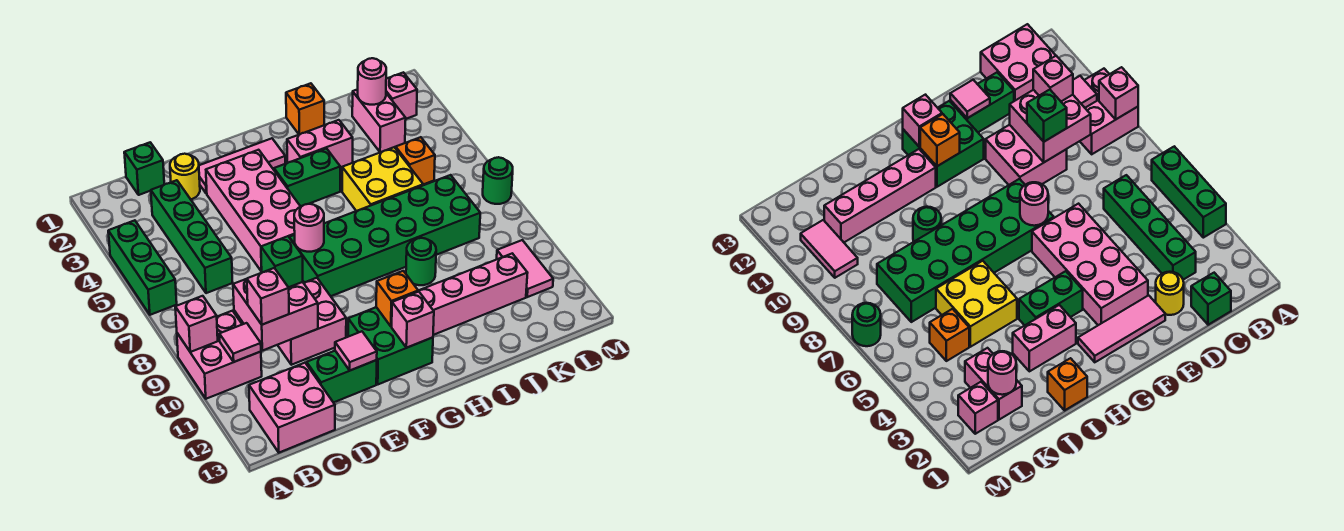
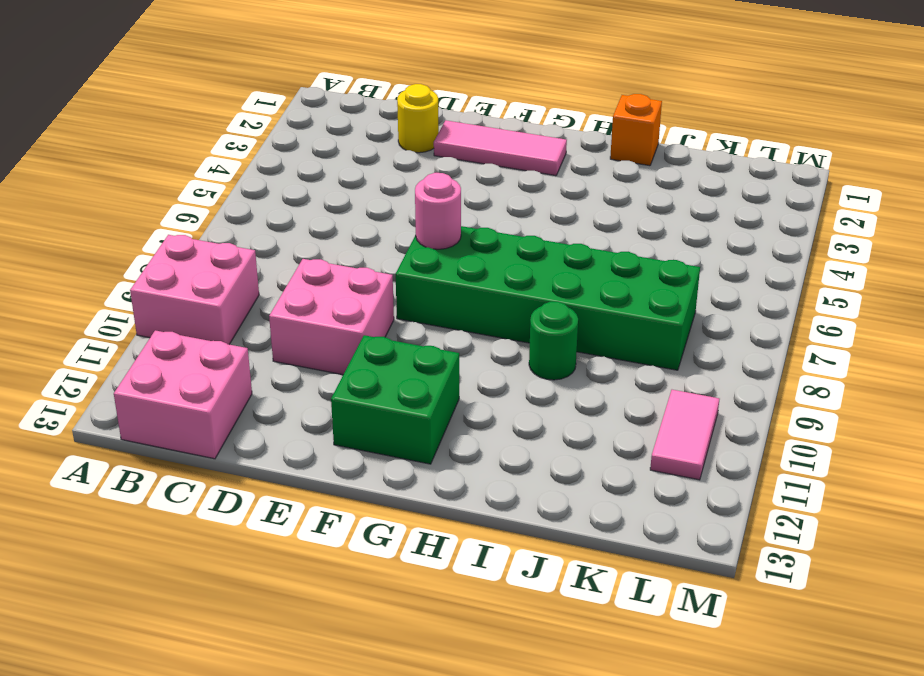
none -> green brick A4:A6 level 1
none -> green brick C1 level 1
none -> green brick C3:C6 level 1
none -> green brick D12:E12 level 1

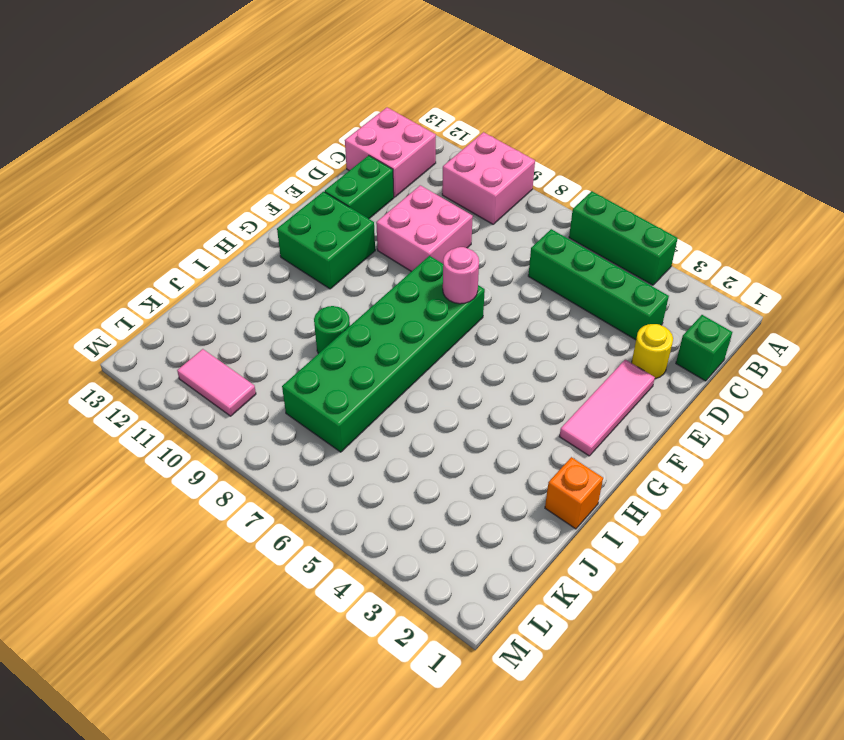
none -> pink brick E3:F6 level 1
none -> green brick G4:H4 level 1
none -> pink brick H3:I3 level 1
none -> pink brick H11:K11 level 1

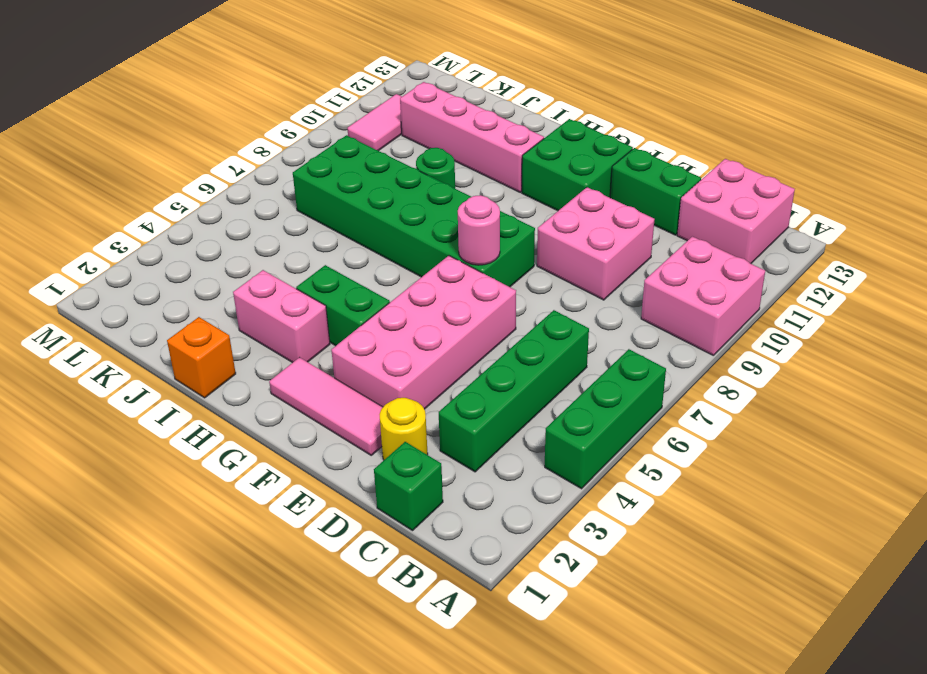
none -> yellow brick I5:J6 level 1
none -> pink brick K2:K3 level 1
none -> orange brick K5 level 1
none -> pink brick L2 level 1

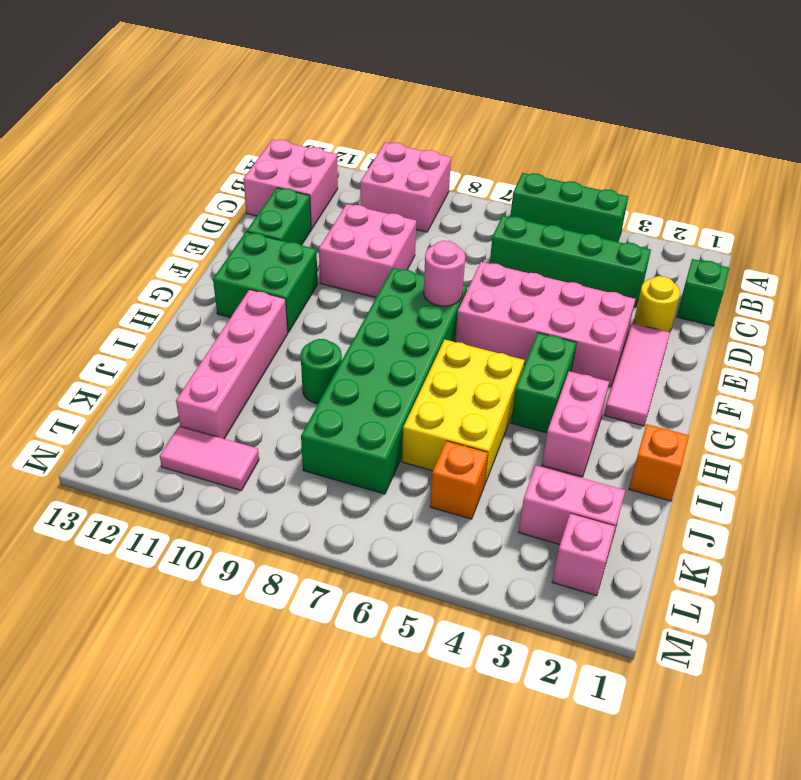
yellow brick H5:J6 level 1 -> yellow brick I5:J6 level 1
none -> green round brick M7 level 1
none -> pink brick A9 level 2
none -> pink tile B10 level 2
none -> pink brick C9:D10 level 2

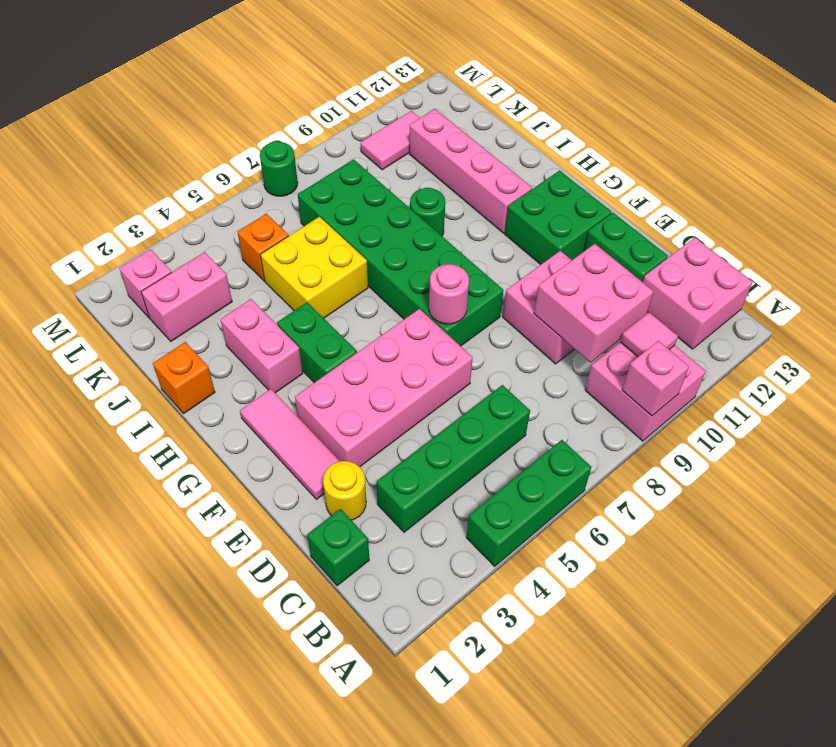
none -> pink tile E12 level 2
none -> orange brick G11 level 2
none -> pink brick G12 level 2
none -> pink round brick K2 level 2

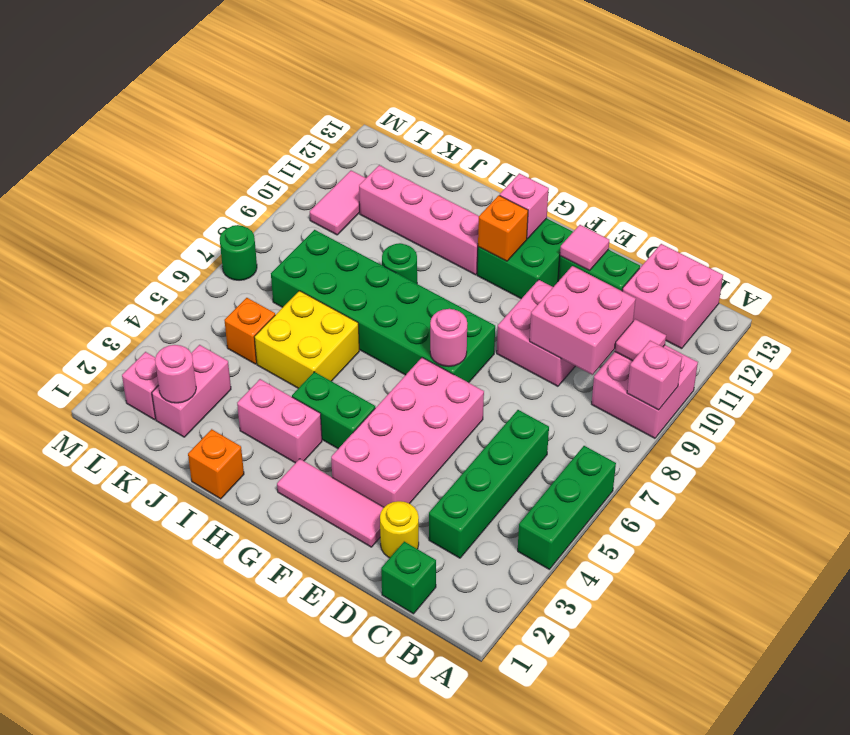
none -> pink brick C10 level 3
none -> green brick D9 level 3

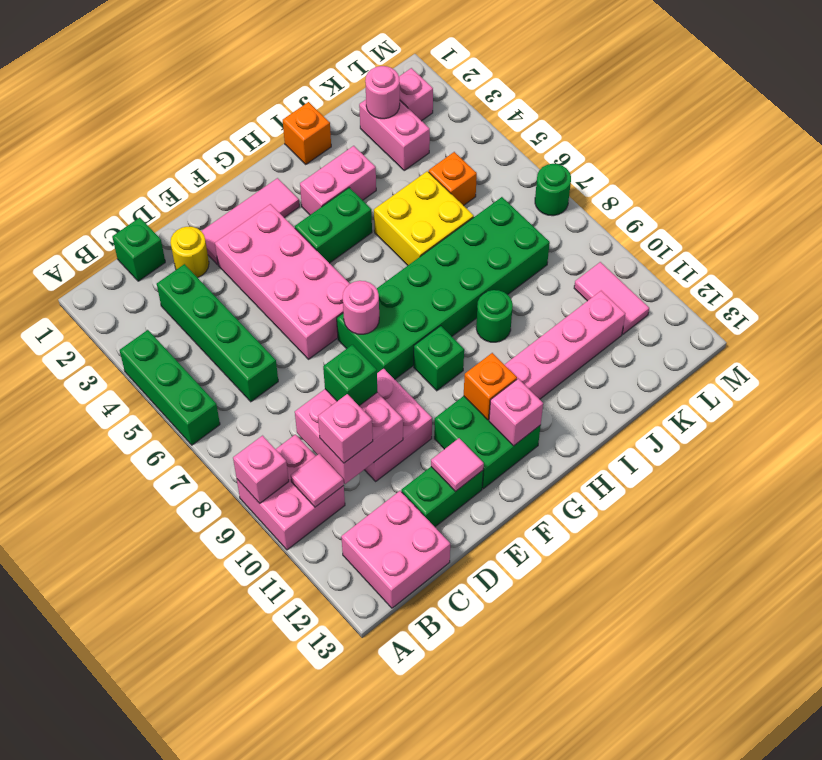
green brick G9 level 1 -> none

